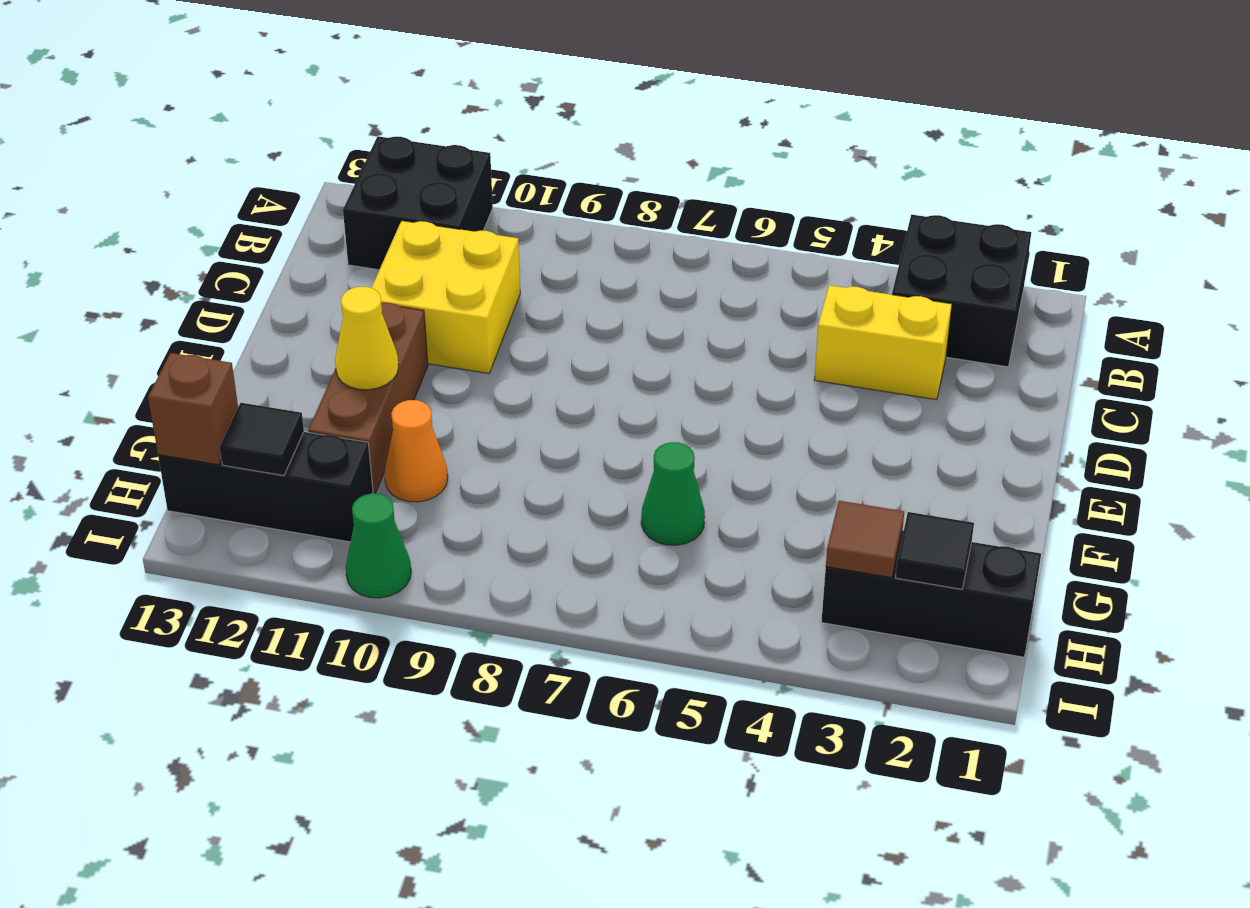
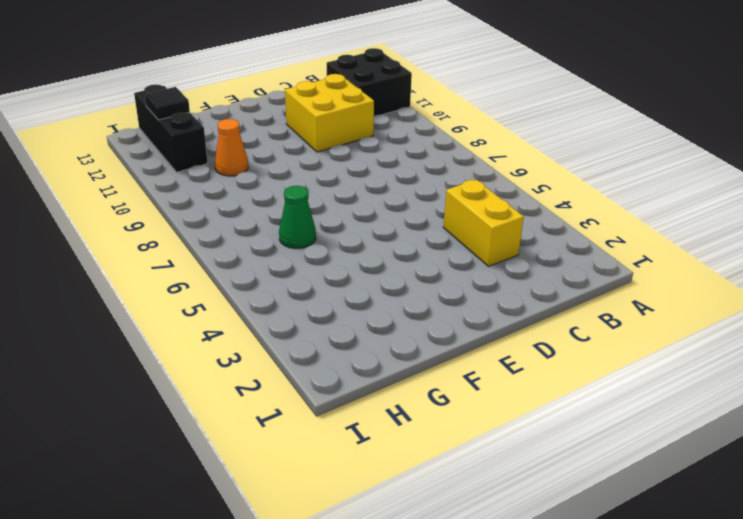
none -> black brick A2:B3 level 1
none -> brown brick E11:G11 level 1
none -> black brick H1:H3 level 1

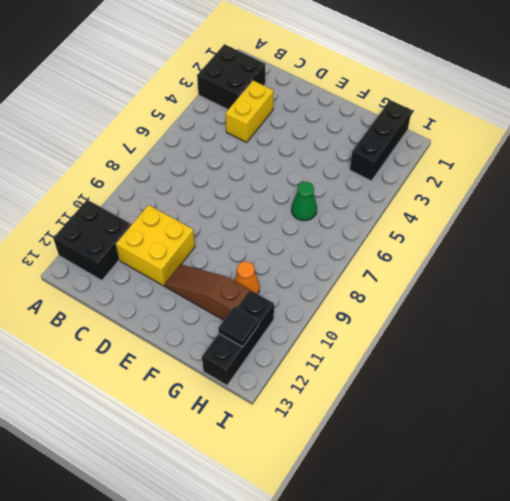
brown slope E11:G11 level 1 top G -> brown brick E11:G11 level 1
none -> green cone I10 level 1
none -> yellow cone F11 level 2
none -> black tile H2 level 2

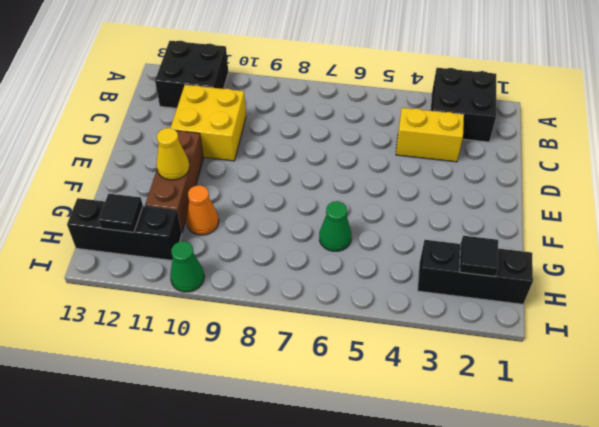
none -> brown tile H3 level 2
none -> brown brick H13 level 2

